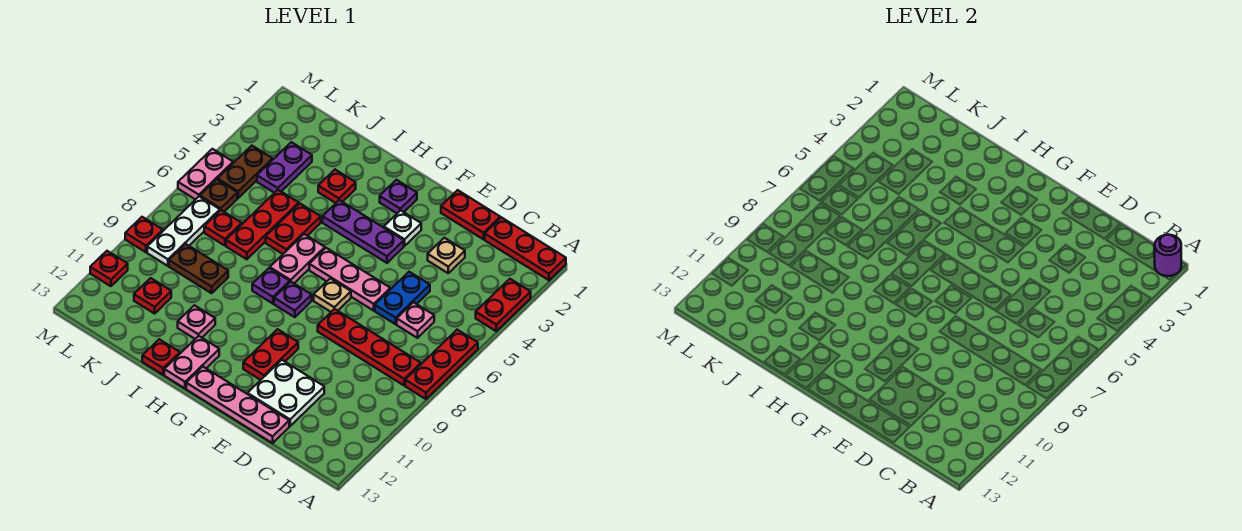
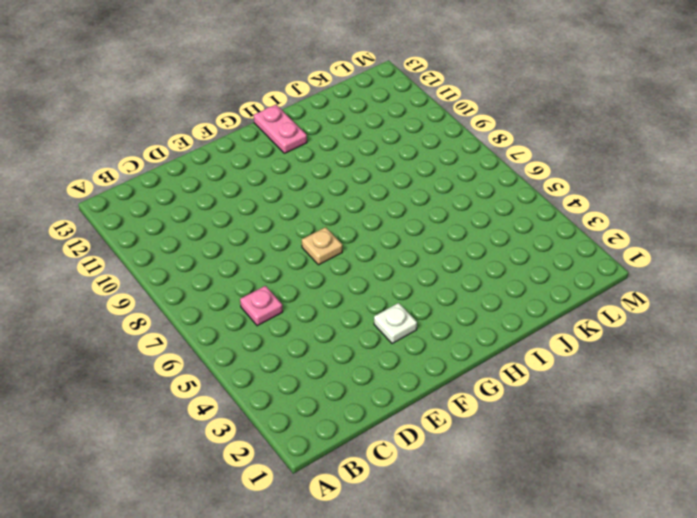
none -> red plate A1:C1 level 1
none -> red plate A3:A4 level 1
none -> red plate A6:A8 level 1
none -> red plate B8:E8 level 1

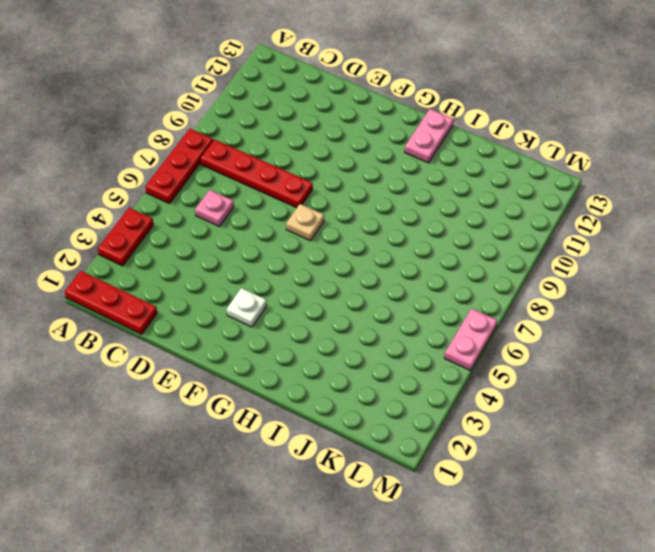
none -> red plate D1:E1 level 1
none -> tan plate D3 level 1
none -> blue plate D5:D6 level 1
none -> white plate D11:E12 level 1

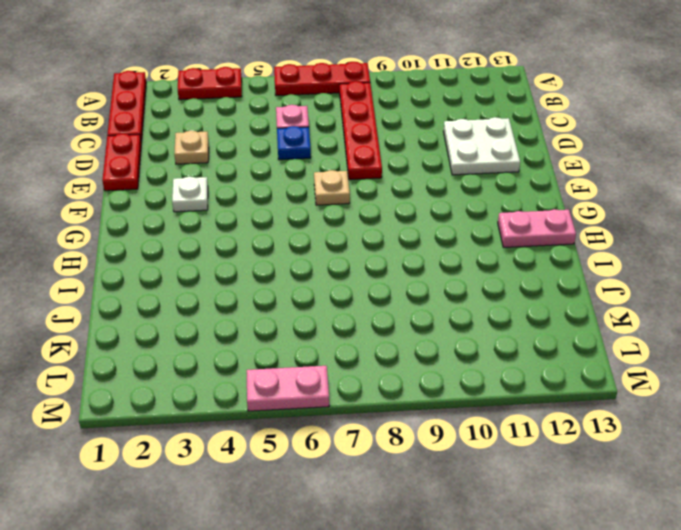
blue plate D6 level 1 -> blue plate D5:D6 level 1
none -> pink plate D13:G13 level 1
none -> pink plate E6:G6 level 1
none -> purple plate F4:H4 level 1
none -> red plate F10:F11 level 1

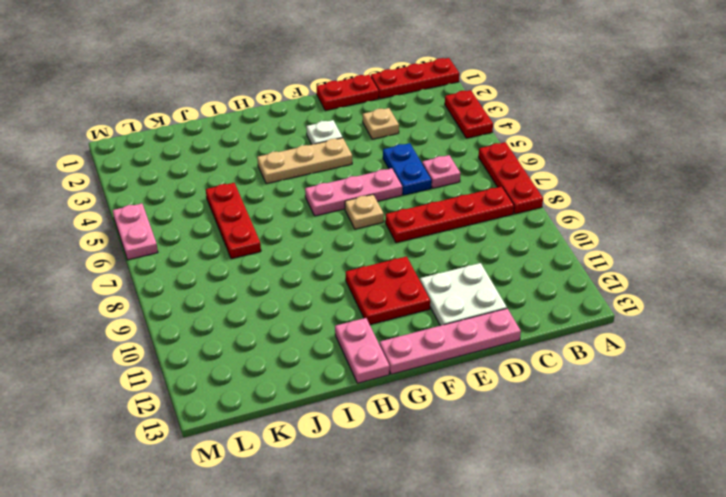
tan plate F4:H4 level 1 -> purple plate F4:H4 level 1
red plate F10:G11 level 1 -> red plate F10:F11 level 1
none -> purple plate G2 level 1
none -> purple plate G8 level 1
none -> pink plate H6:H7 level 1
none -> purple plate H8 level 1

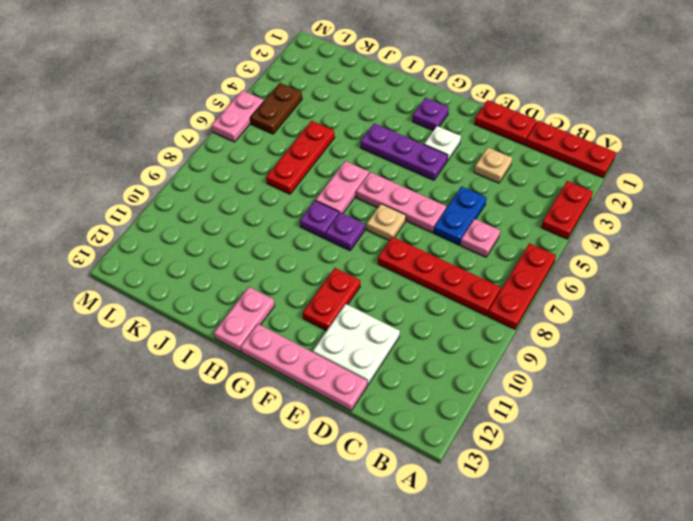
none -> red plate I3 level 1
none -> red plate I5:I6 level 1
none -> pink plate I11 level 1
none -> red plate I13 level 1

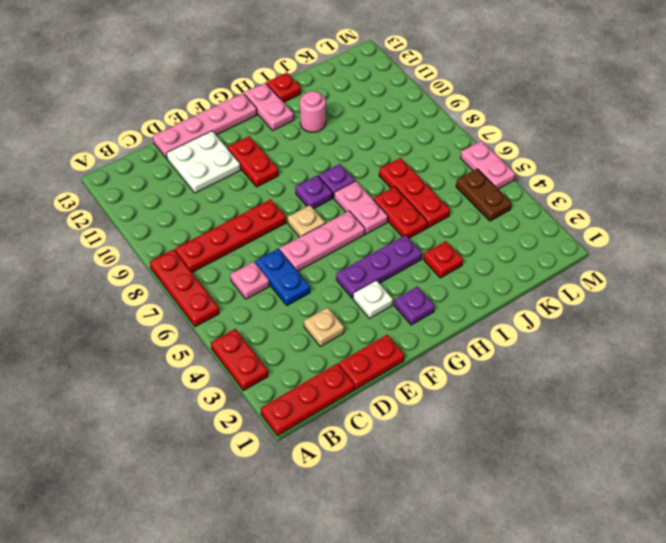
pink round brick I11 level 1 -> pink plate I11 level 1
none -> brown plate J9:K9 level 1
none -> purple plate K3:K4 level 1
none -> red plate K7 level 1
none -> red plate K11 level 1

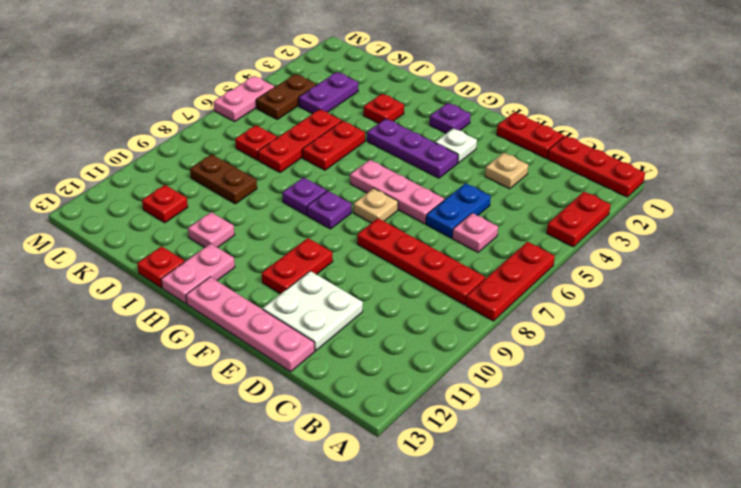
none -> pink plate H6:H7 level 1
none -> brown plate L6 level 1
none -> white plate L7:L9 level 1
none -> red plate M9 level 1

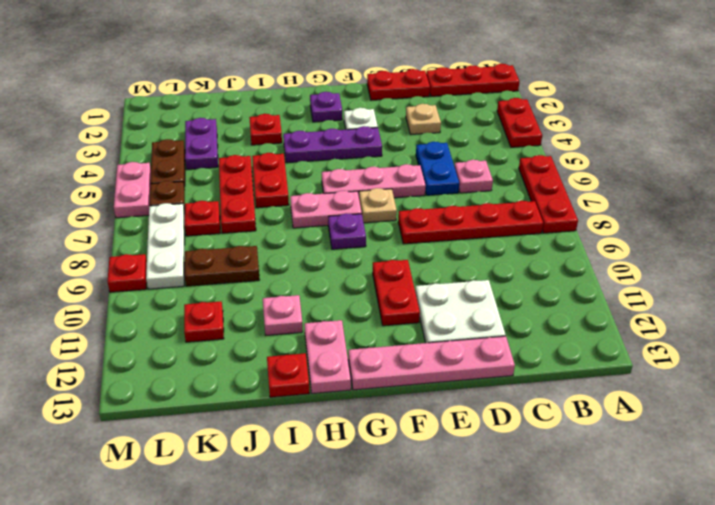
pink plate G7:H7 level 1 -> pink plate H6:H7 level 1
none -> purple plate H8 level 1
none -> red plate M11 level 1
none -> purple round brick A1 level 2

